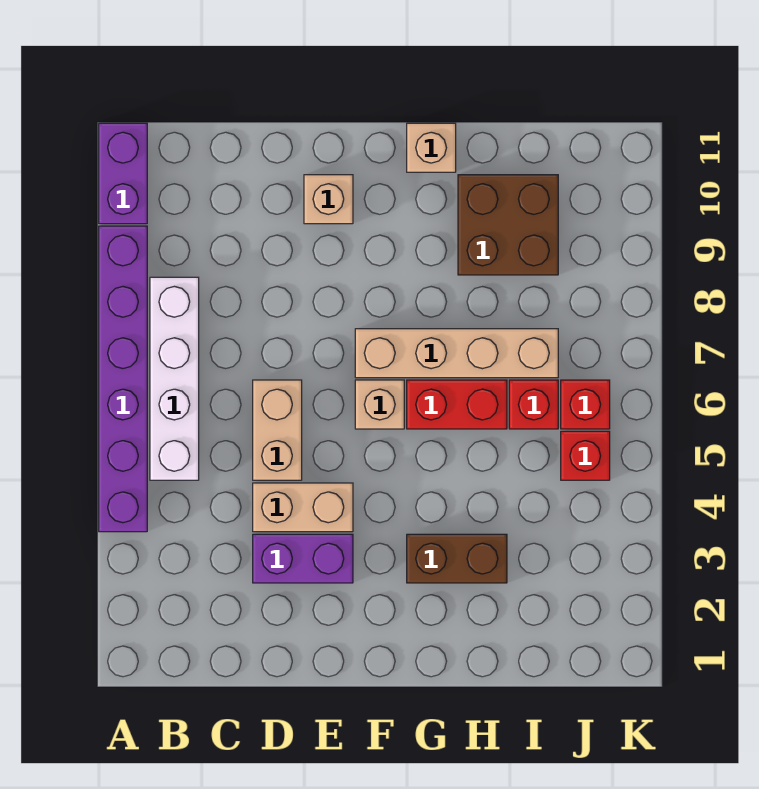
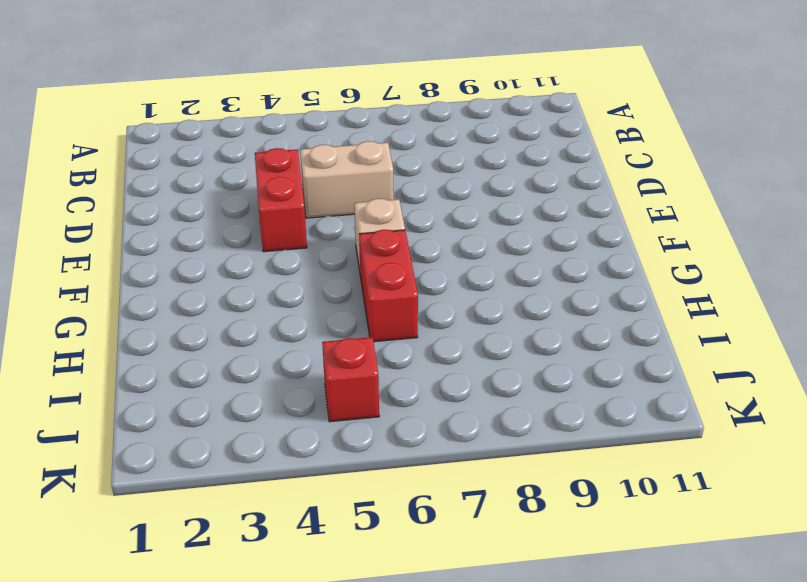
red brick D4:E4 level 1 -> tan brick D4:E4 level 1
none -> purple brick A4:A9 level 1
none -> purple brick A10:A11 level 1
none -> white brick B5:B8 level 1

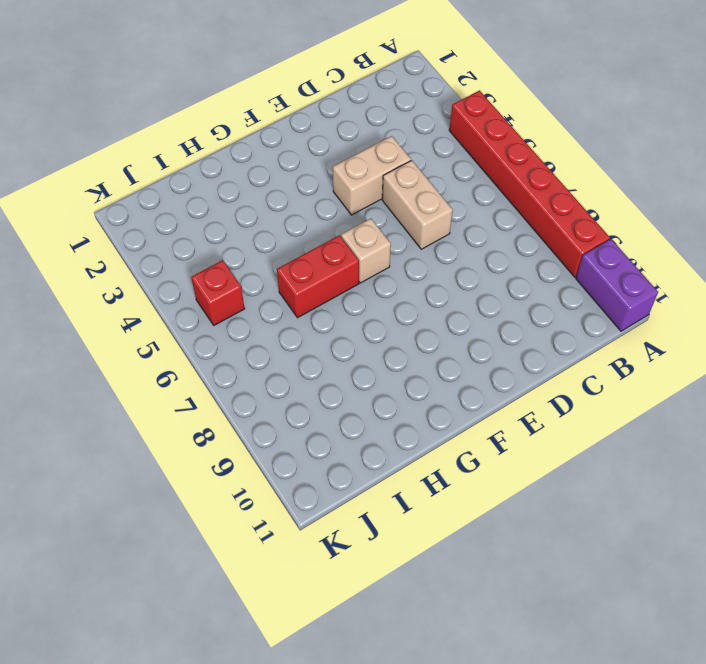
red brick A4:A9 level 1 -> purple brick A4:A9 level 1
none -> white brick B5:B8 level 1
none -> purple brick D3:E3 level 1
none -> tan brick E10 level 1

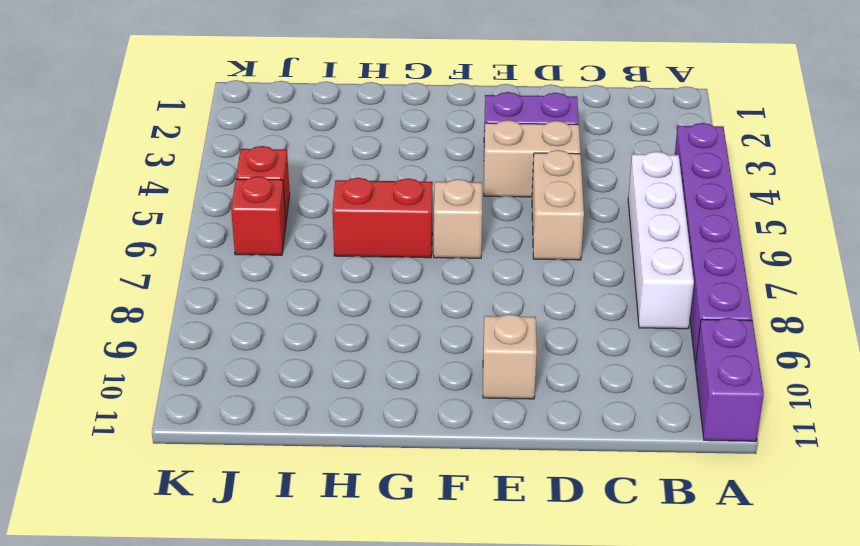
none -> tan brick F7:I7 level 1
none -> brown brick G3:H3 level 1
none -> tan brick G11 level 1

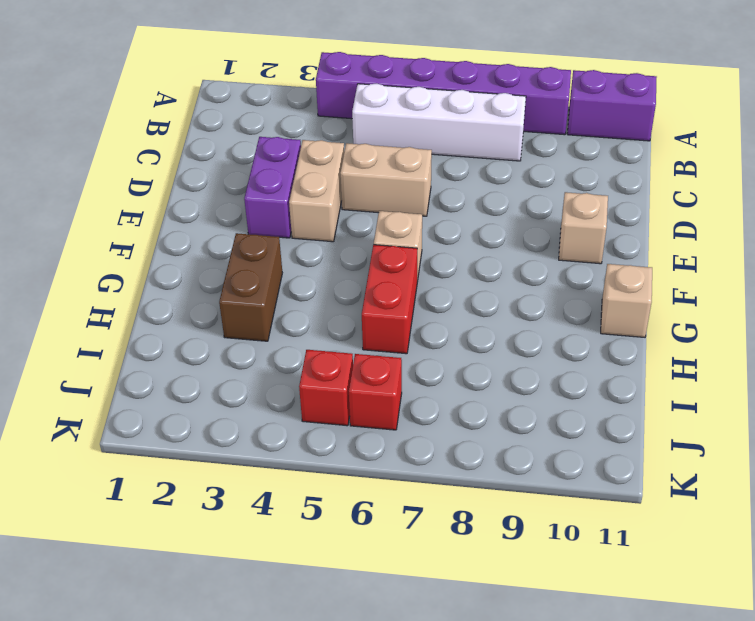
none -> tan brick F7:I7 level 1
none -> brown brick H9:I10 level 1
none -> red brick I6 level 1

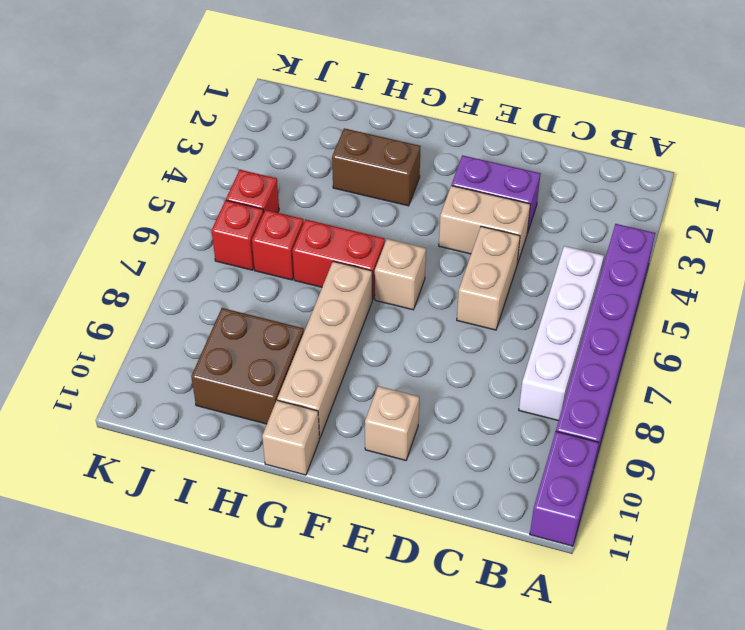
tan brick G7:G10 level 1 -> tan brick F7:I7 level 1

